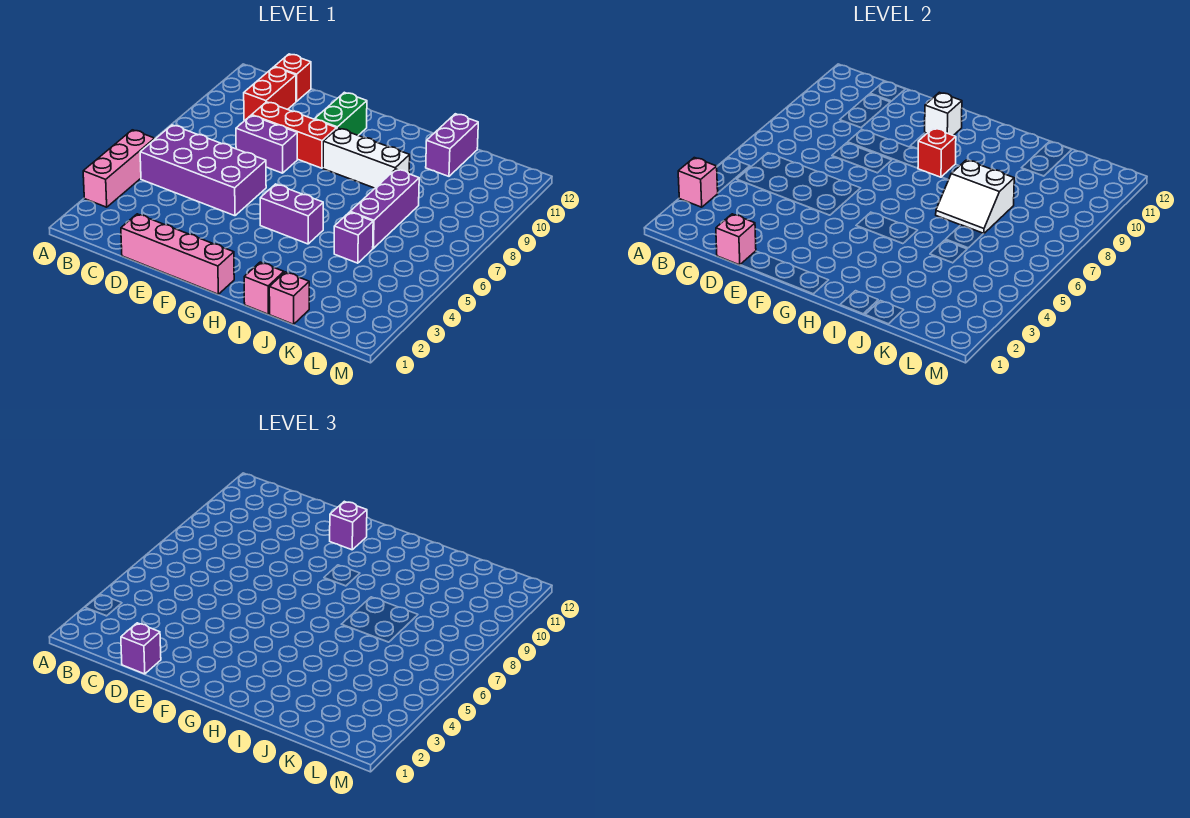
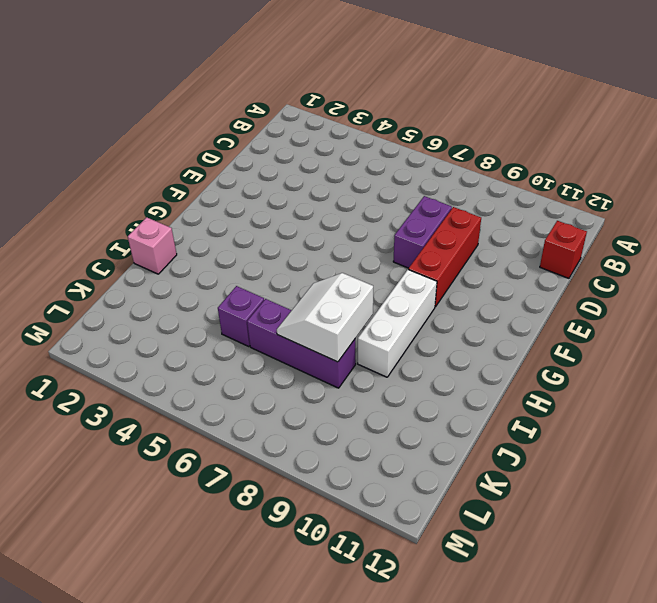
none -> pink brick A3:A5 level 1
none -> purple brick B5:E6 level 1
none -> red brick C10:C11 level 1

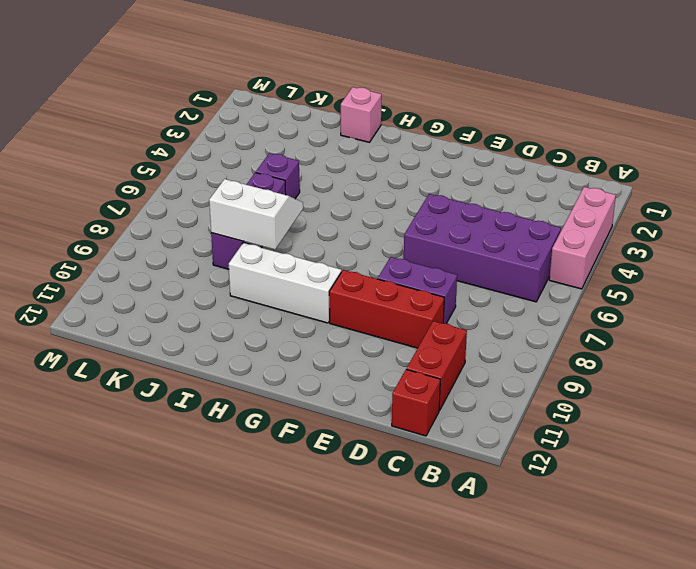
none -> pink brick D1:G1 level 1
none -> green brick F10:F11 level 1
none -> purple brick G5:H5 level 1

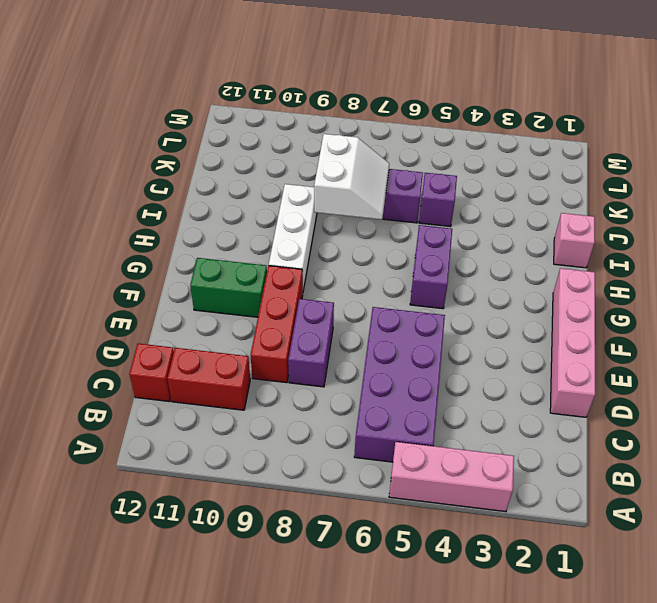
none -> pink brick J1 level 1
none -> purple brick J11:J12 level 1
none -> pink brick A3 level 2

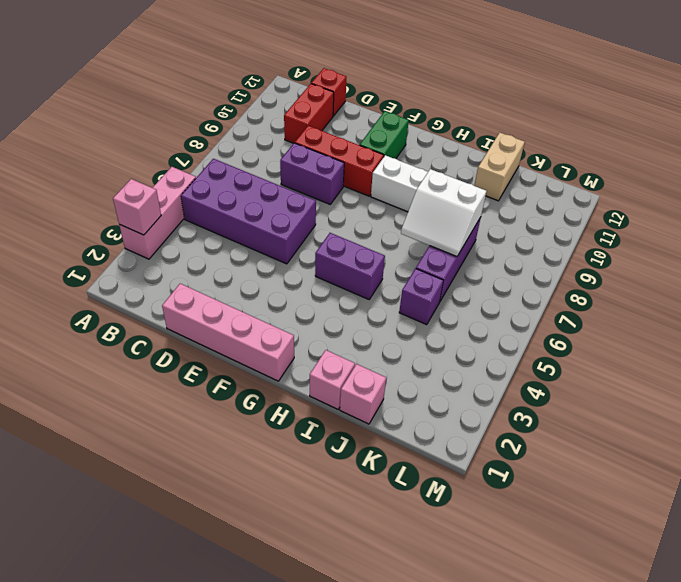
tan brick J11:J12 level 1 -> purple brick J11:J12 level 1
none -> pink brick D1 level 2
none -> white brick F11 level 2
none -> red brick G9 level 2

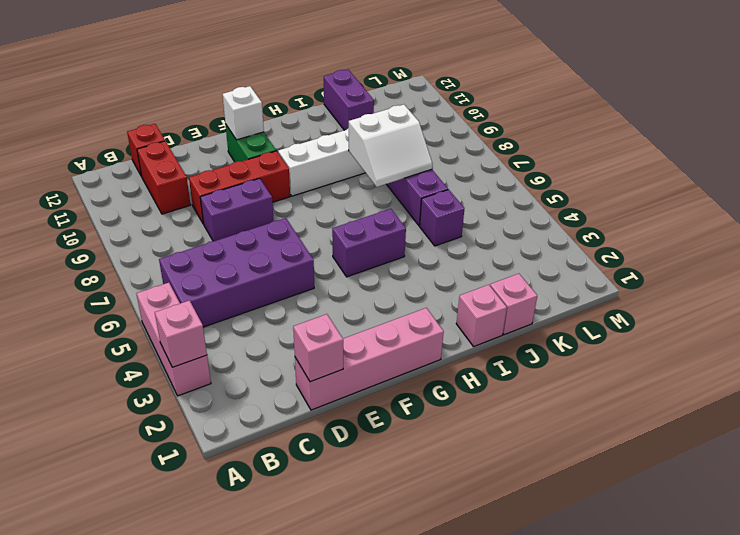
none -> red brick G9 level 2
none -> purple brick D1 level 3
none -> purple brick F11 level 3

